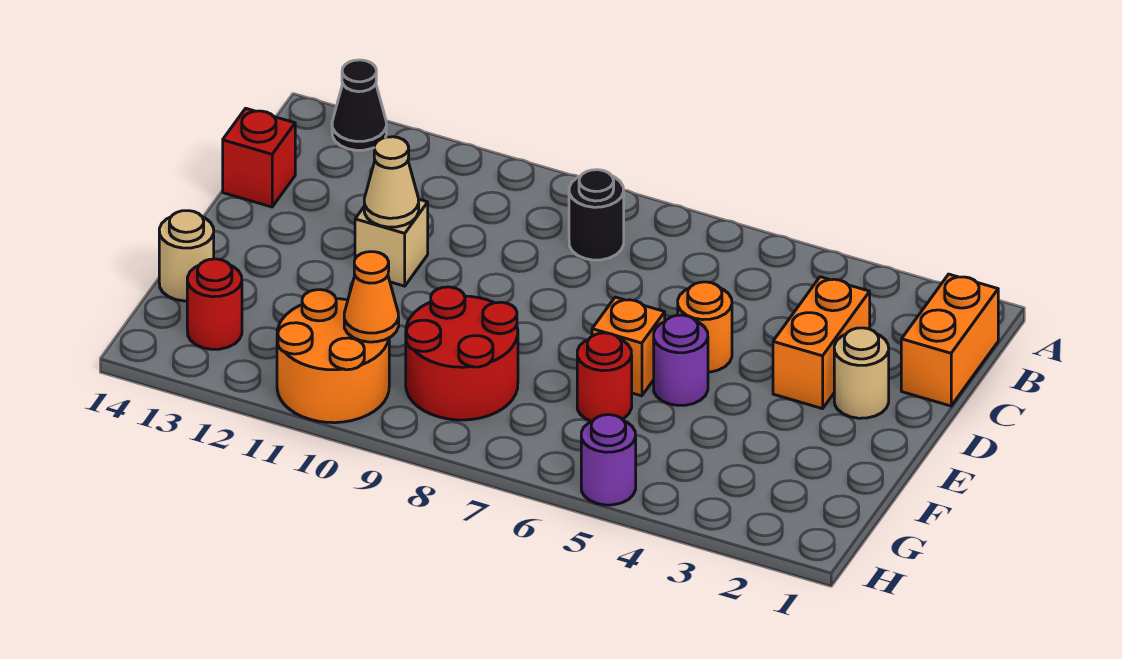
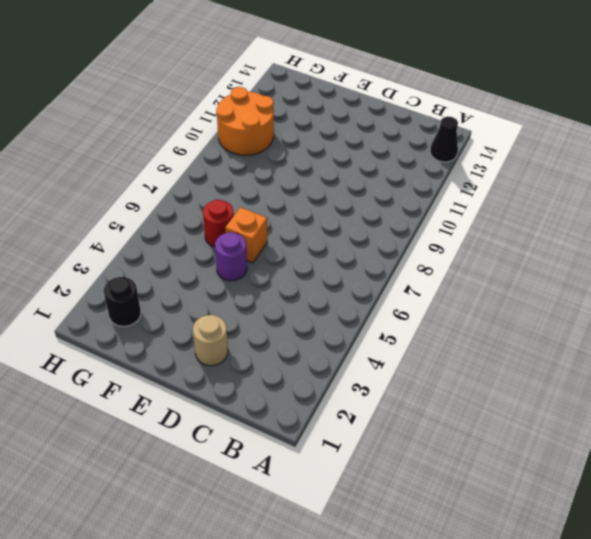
black round brick G2 level 1 -> black round brick B8 level 1
none -> orange brick B1:C1 level 1
none -> orange brick C3:D3 level 1
none -> red brick C14 level 1

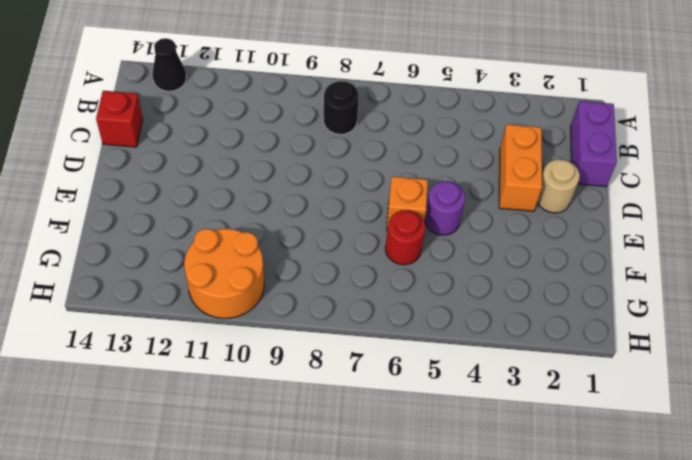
purple brick B1:C1 level 1 -> orange brick B1:C1 level 1
none -> orange round brick D5 level 1
none -> tan brick D11 level 1
none -> red round brick F8:G9 level 1

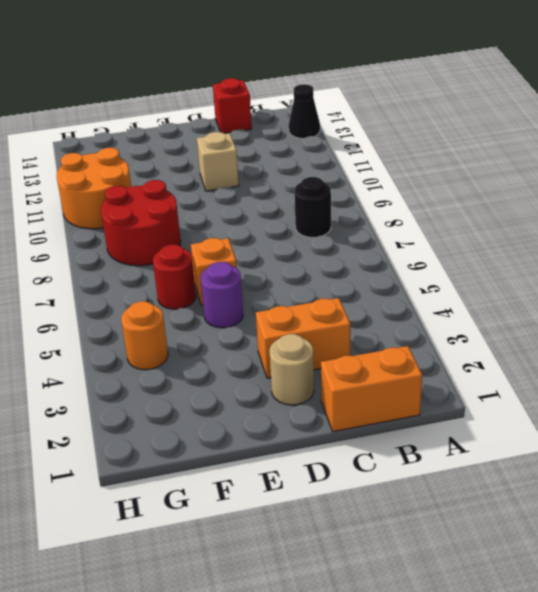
orange round brick G4 level 1 -> orange round brick D5 level 1
none -> tan round brick F14 level 1
none -> red round brick G13 level 1
none -> purple round brick H5 level 1

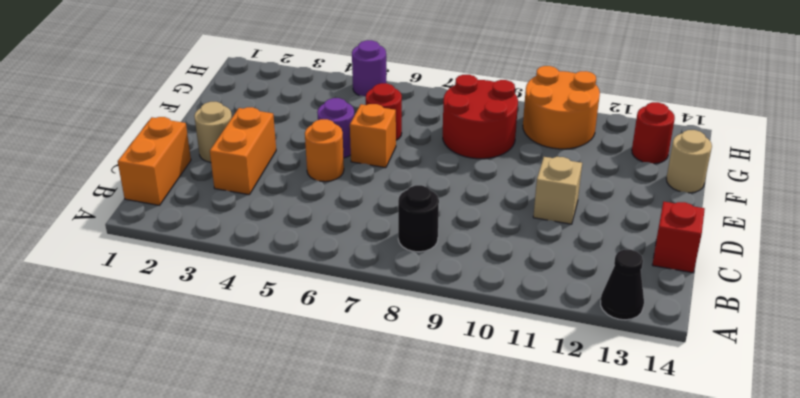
none -> tan cone D11 level 2
none -> orange cone G10 level 2

